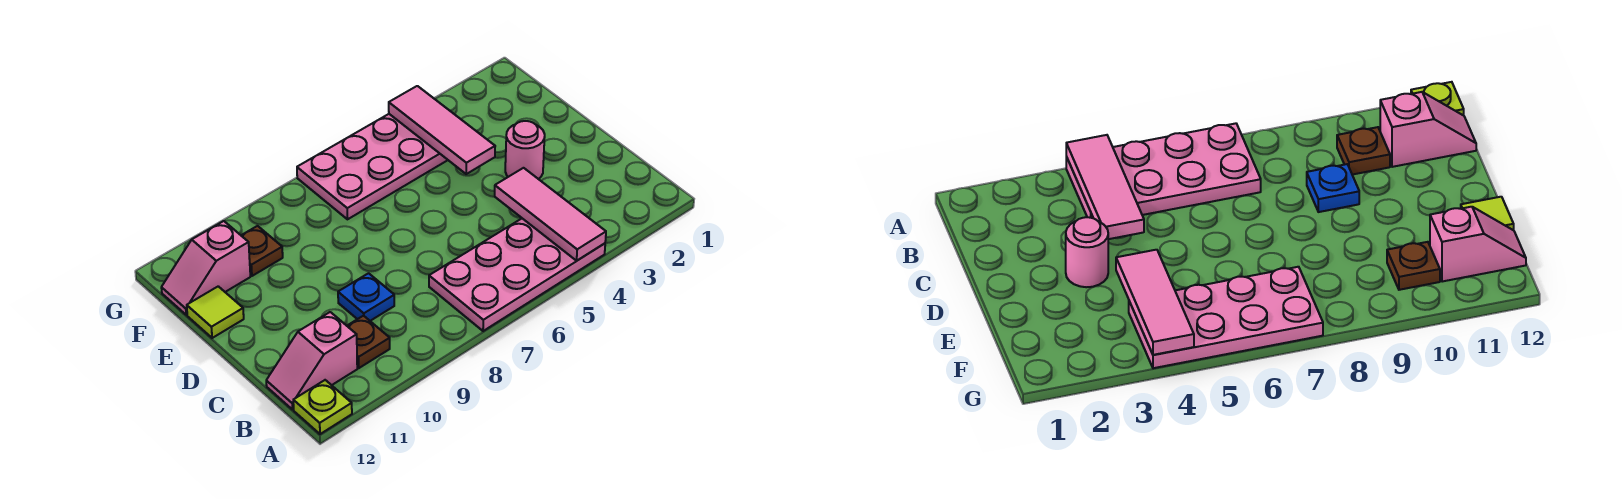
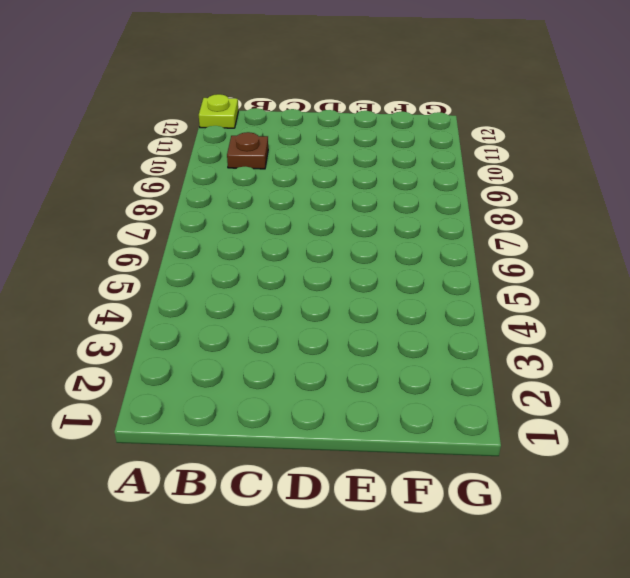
none -> pink plate A4:B7 level 1
none -> pink slope B11:B12 level 1 top 11
none -> blue plate C9 level 1

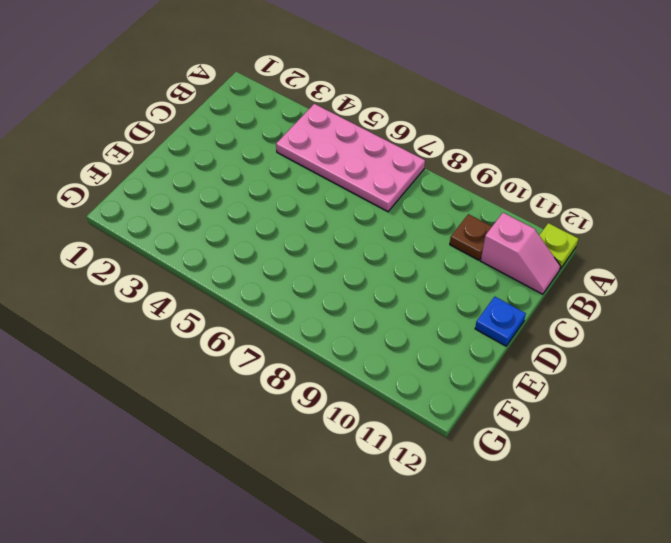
blue plate D12 level 1 -> blue plate C9 level 1
none -> pink round brick D3 level 1
none -> lime tile E12 level 1
none -> pink plate F4:G7 level 1

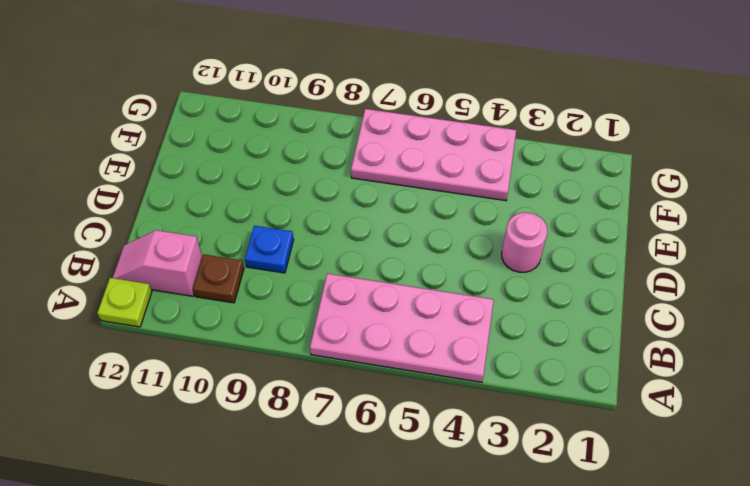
none -> lime tile E12 level 1
none -> brown plate F10 level 1
none -> pink slope F11:F12 level 1 top 11

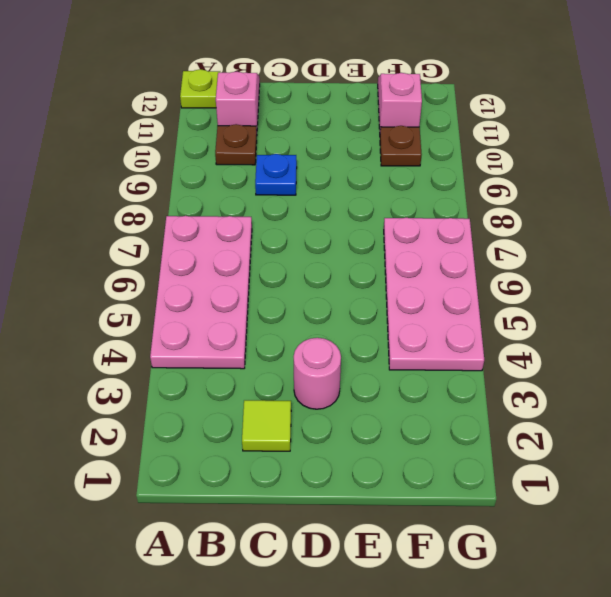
lime tile C2 level 1 -> lime tile E12 level 1
none -> pink tile A4:C4 level 2
none -> pink tile E4:G4 level 2

